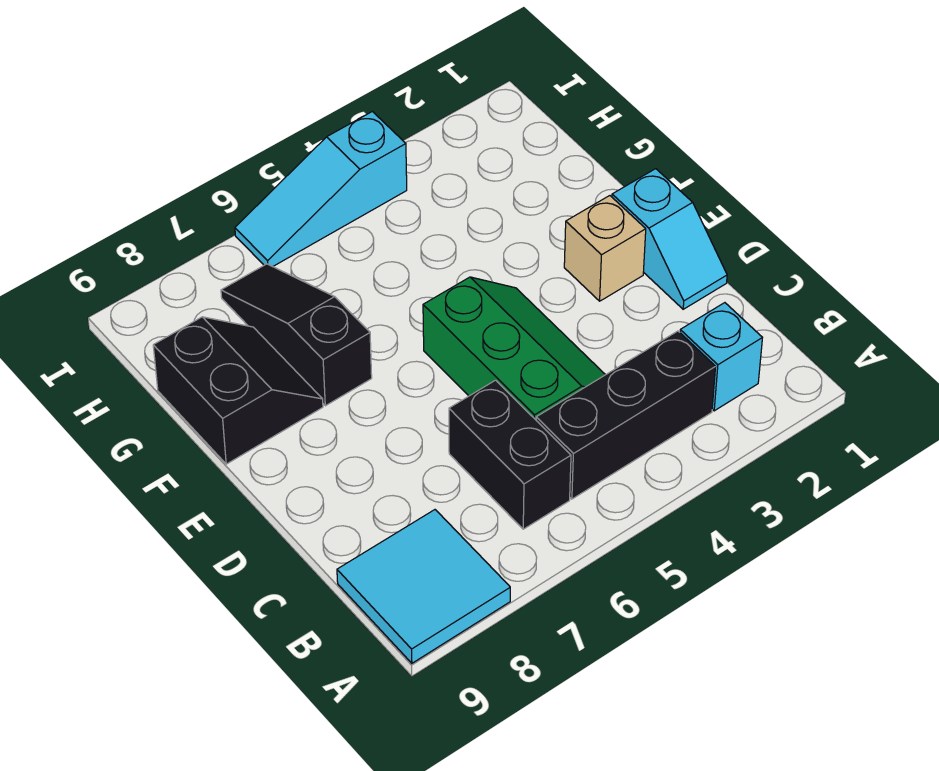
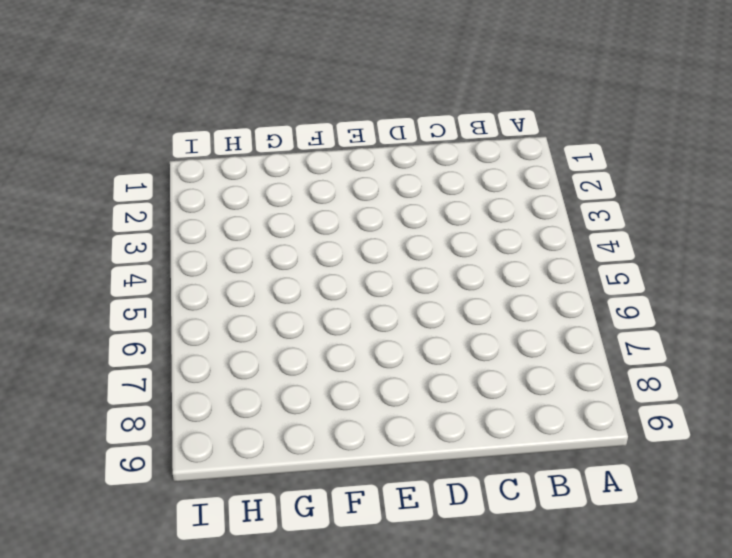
none -> cyan tile A8:B9 level 1
none -> cyan brick B2 level 1

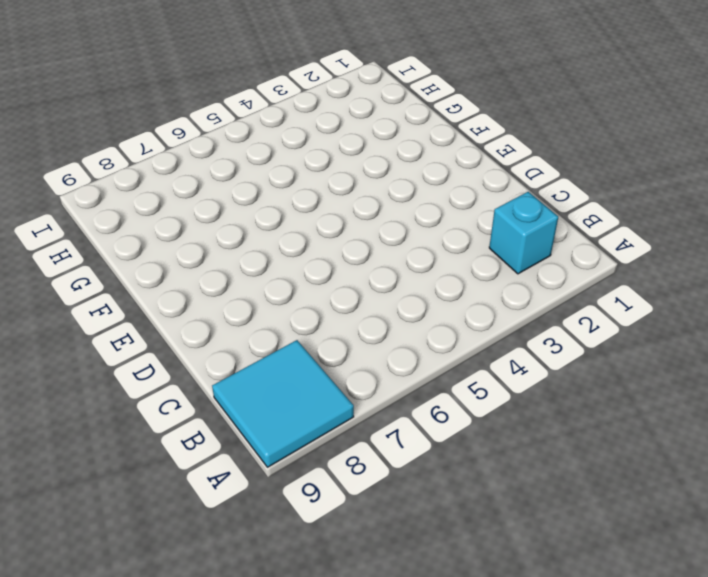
none -> black brick B3:B5 level 1
none -> black brick B6:C6 level 1

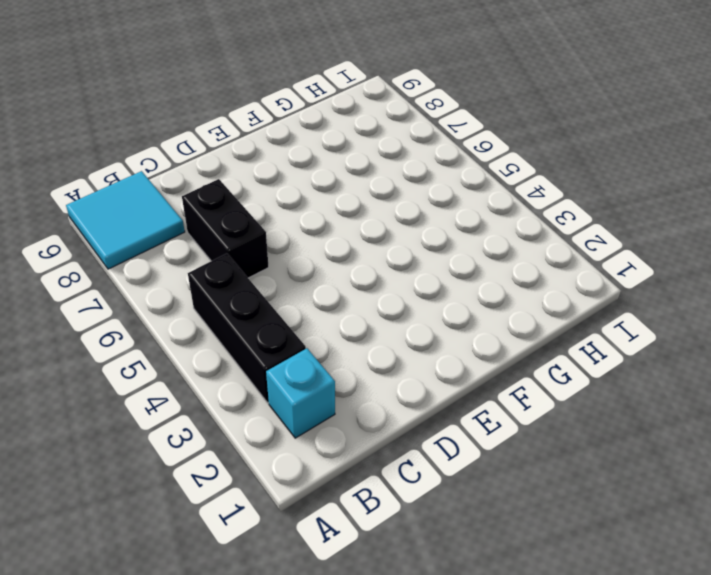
black brick C6:C7 level 1 -> black brick B6:C6 level 1
none -> green slope C4:E5 level 1 top 5
none -> cyan slope D1:E1 level 1 top E

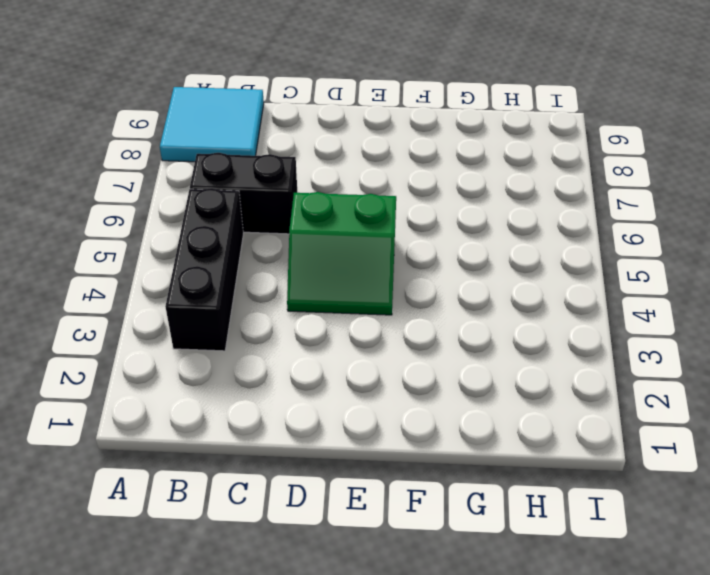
green slope D4:E5 level 1 top 5 -> green slope C4:E5 level 1 top 5
none -> cyan brick B2 level 1
none -> cyan slope D1:E1 level 1 top E

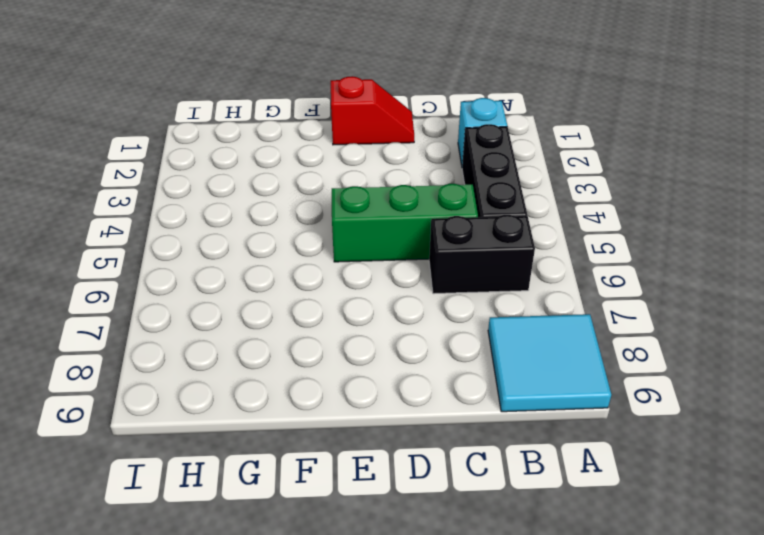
red slope D1:E1 level 1 top E -> cyan slope D1:E1 level 1 top E
none -> tan brick E2 level 1
none -> black slope F7:H7 level 1 top F

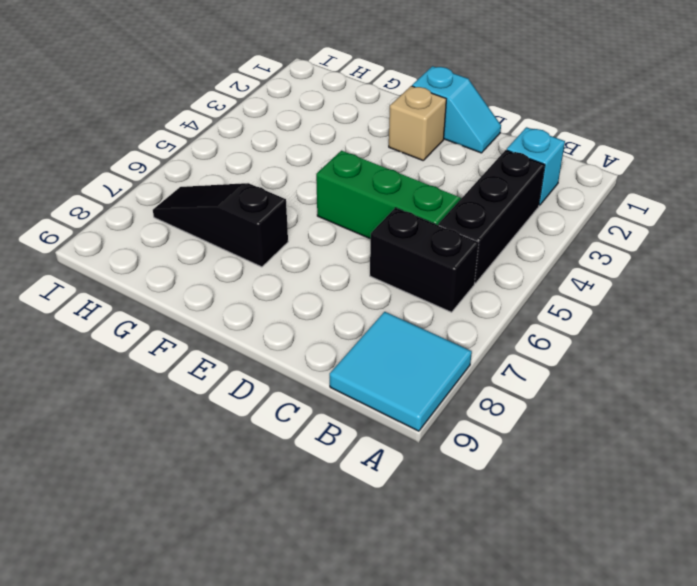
none -> black slope F8:G9 level 1 top 9
none -> cyan slope I4:I6 level 1 top 4

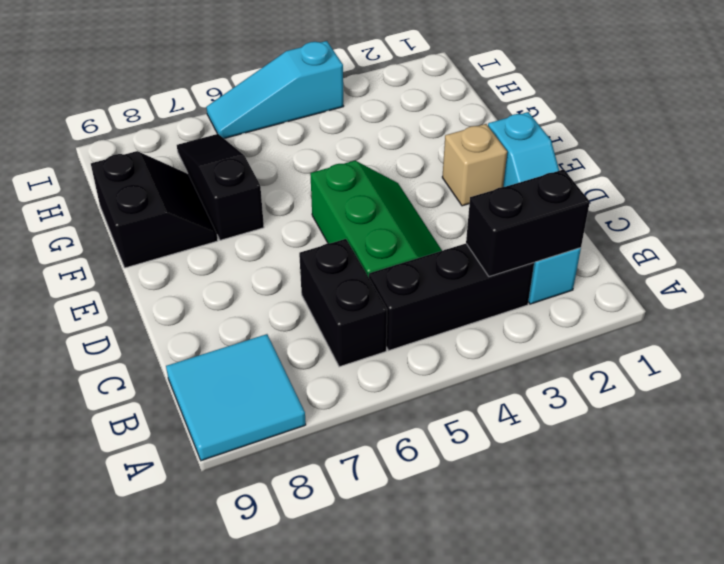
black brick B2:B3 level 2 -> none

